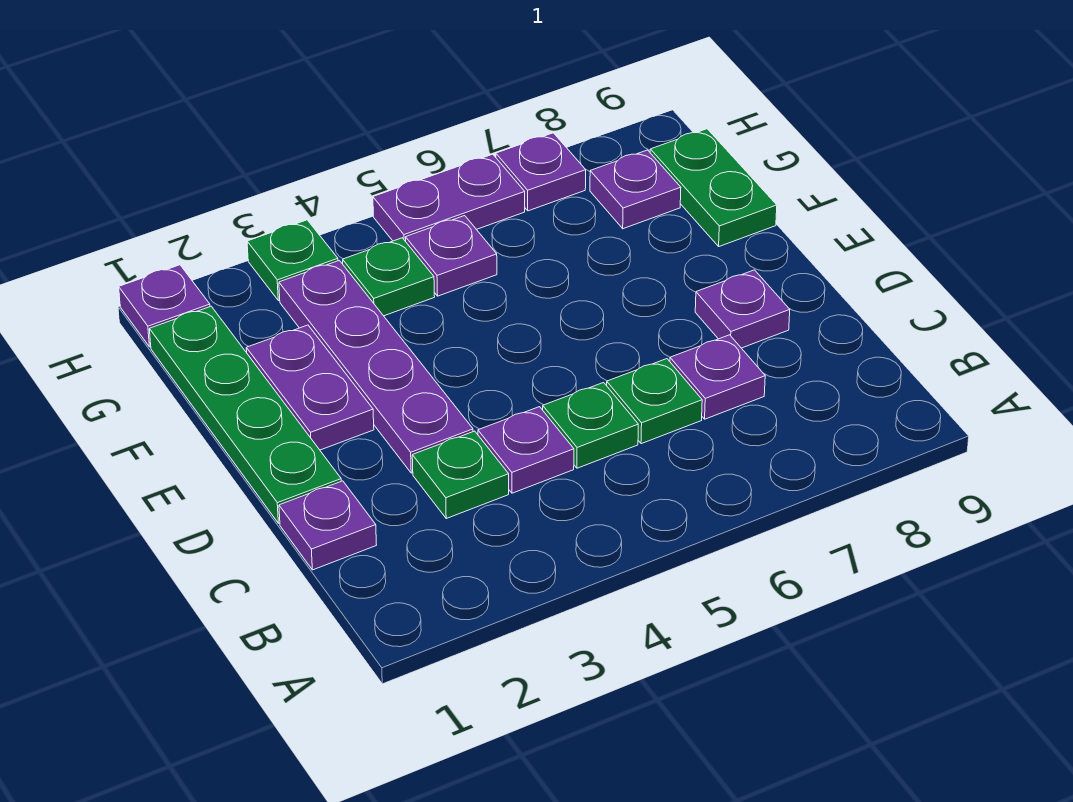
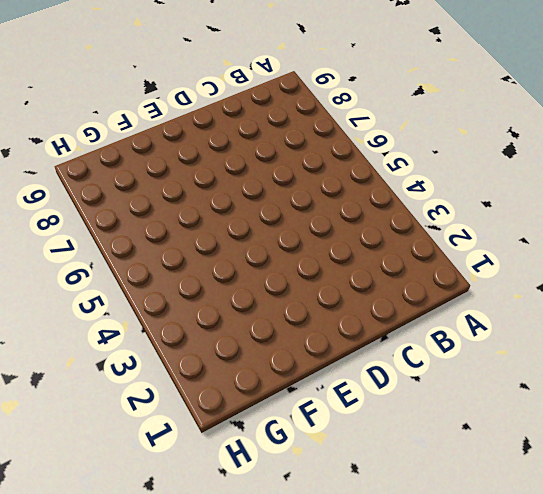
none -> purple plate C1 level 1
none -> green plate C3 level 1
none -> purple plate C4 level 1

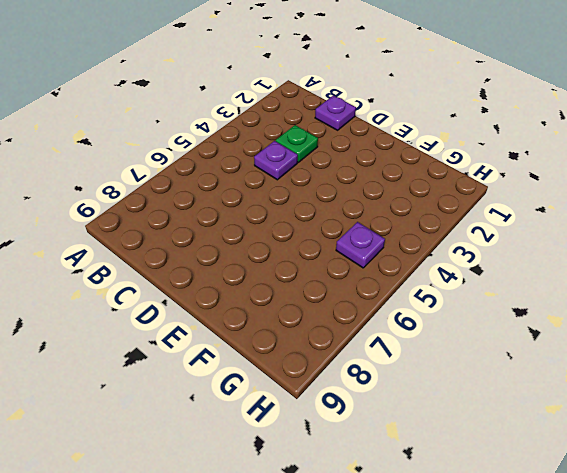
none -> green plate C5 level 1
none -> green plate C6 level 1
none -> purple plate C7 level 1

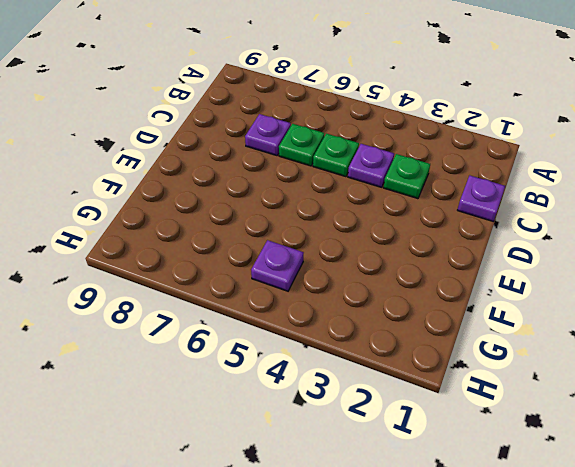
none -> green plate D1:G1 level 1
none -> purple plate D3:G3 level 1
none -> purple plate D8 level 1

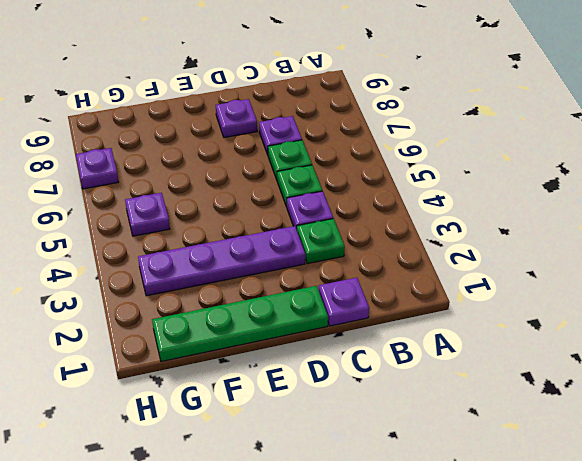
none -> purple plate E2:F2 level 1
none -> green plate F9:G9 level 1
none -> green plate G4 level 1

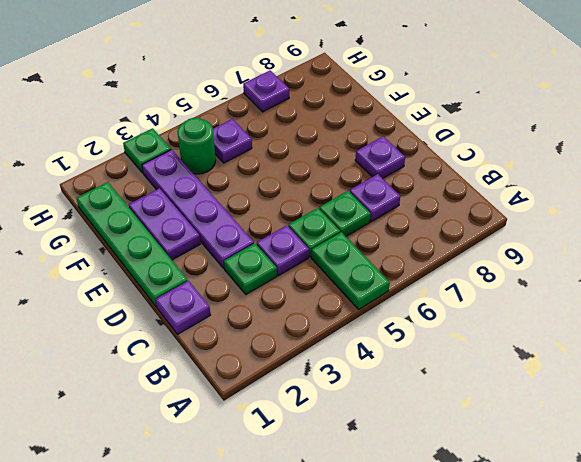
green plate A5:B5 level 1 -> green plate F9:G9 level 1
green round brick G4 level 1 -> green plate G4 level 1
none -> purple plate G8 level 1
none -> purple plate H1 level 1
none -> purple plate H5:H6 level 1

